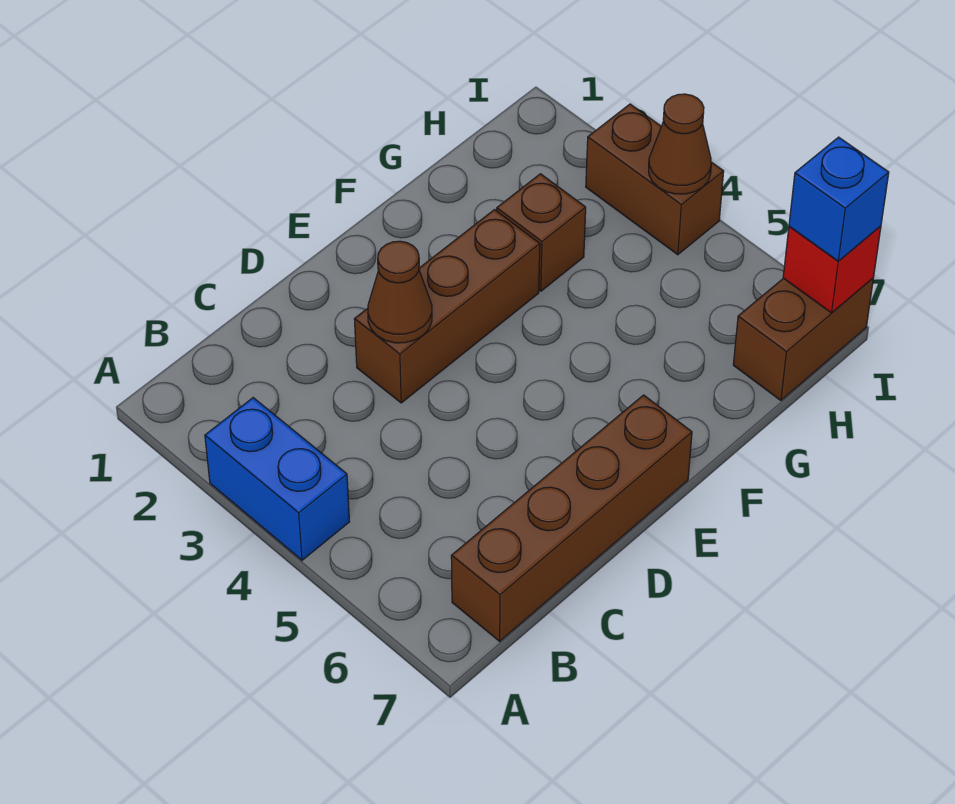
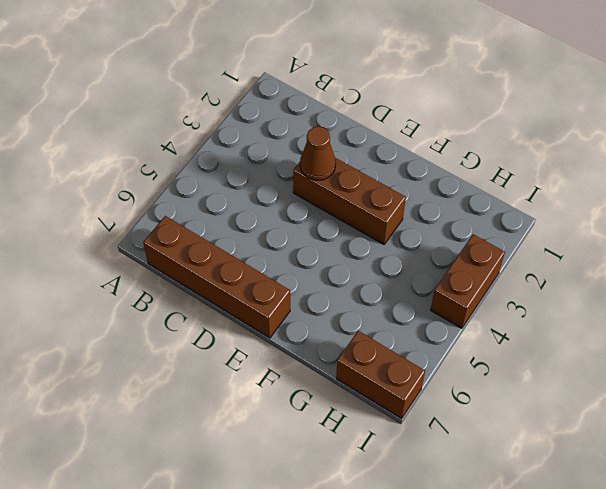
none -> blue brick A3:A4 level 1
none -> brown brick G3 level 1

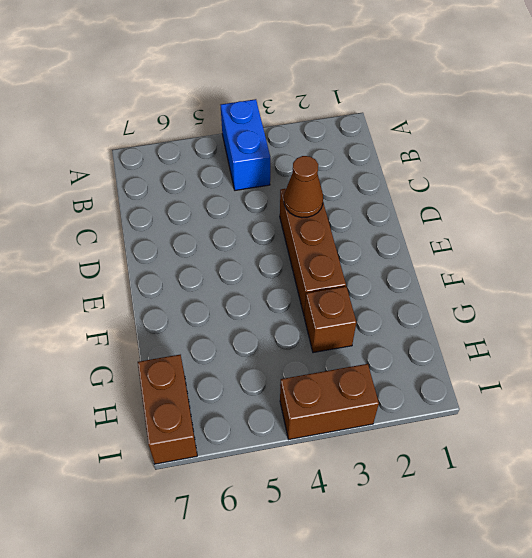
blue brick A4:B4 level 1 -> blue brick A3:A4 level 1
none -> brown brick B7:E7 level 1
none -> brown cone I4 level 2

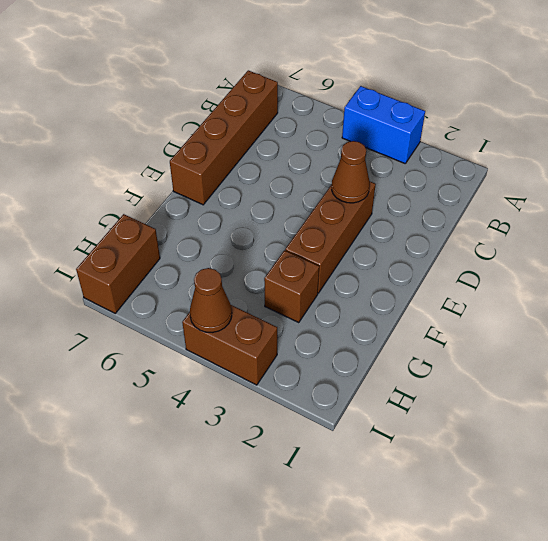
none -> red brick I7 level 2
none -> blue brick I7 level 3

